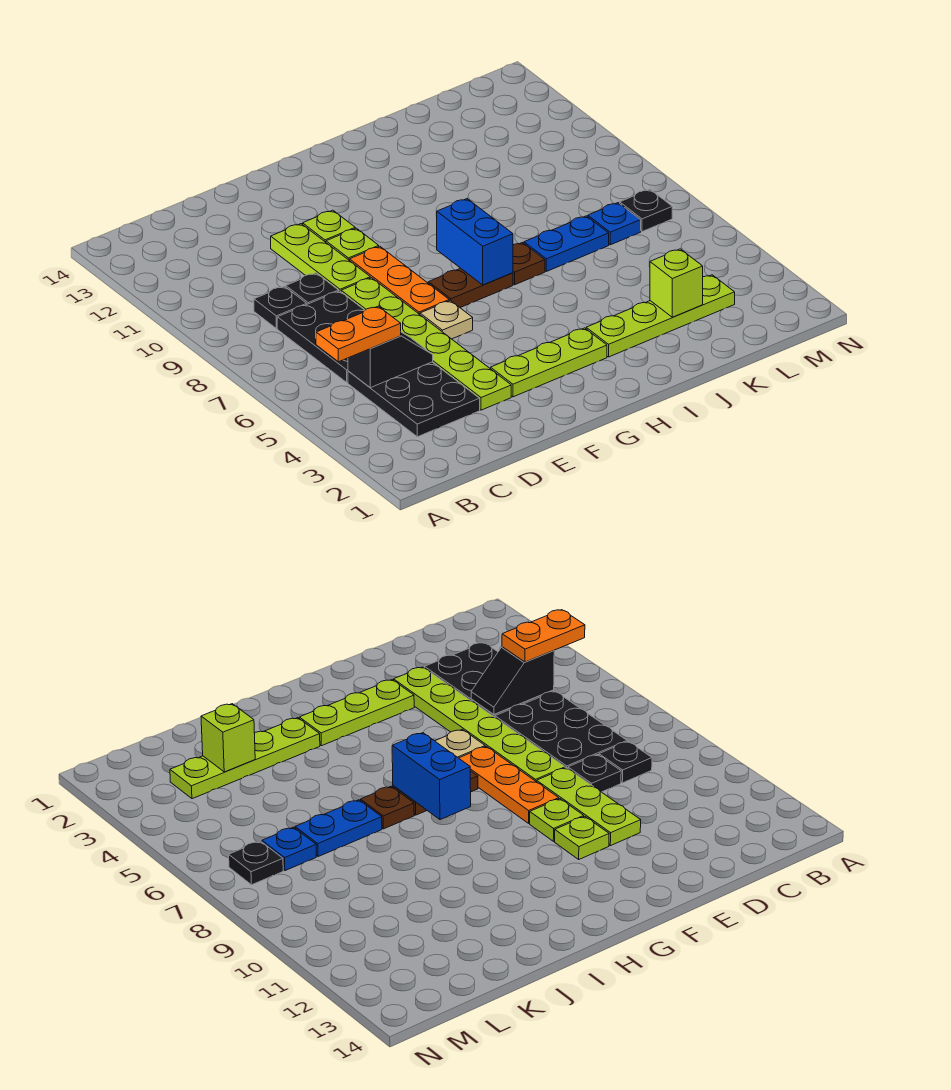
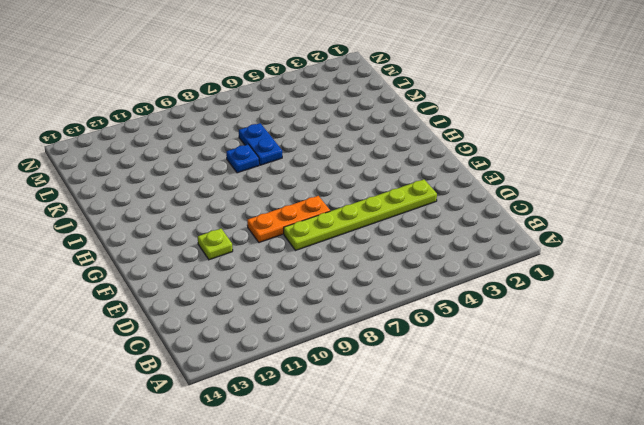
blue plate J8 level 1 -> blue plate L7 level 1
none -> black plate C3:D5 level 1
none -> black plate C6:D8 level 1
none -> black plate C9 level 1

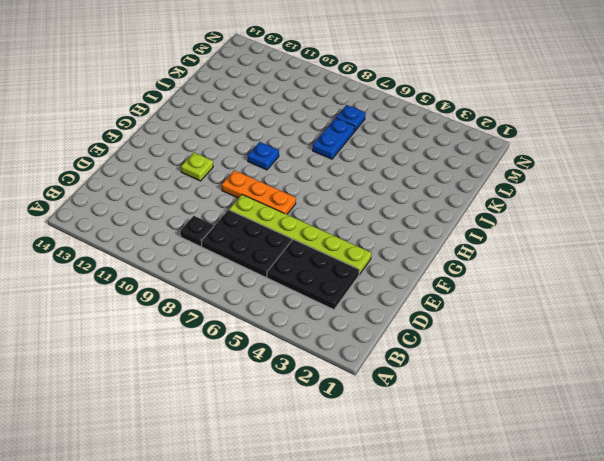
blue plate H9 level 1 -> none
none -> black plate D9 level 1
none -> lime plate E9:E11 level 1
none -> lime plate F3:H3 level 1

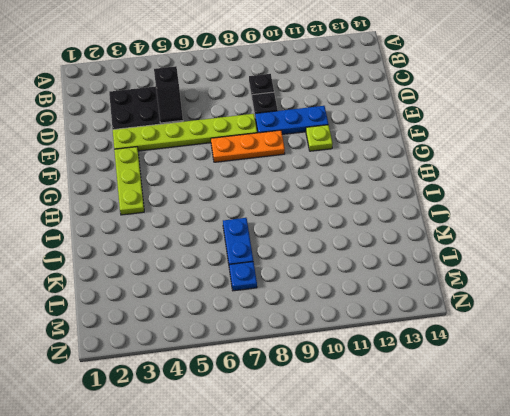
blue plate E9:E11 level 1 -> lime plate E9:E11 level 1
none -> black plate C6:D8 level 1
none -> tan plate F6 level 1
none -> lime plate F10 level 1

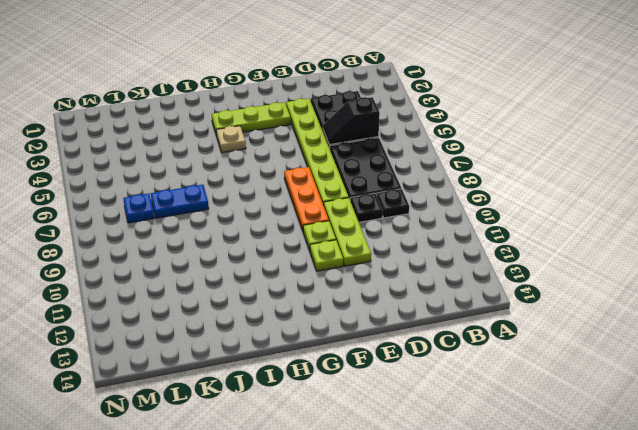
tan plate H4 level 1 -> tan plate F6 level 1
none -> brown plate G7:H7 level 1
none -> lime plate I3:L3 level 1
none -> brown plate I7 level 1

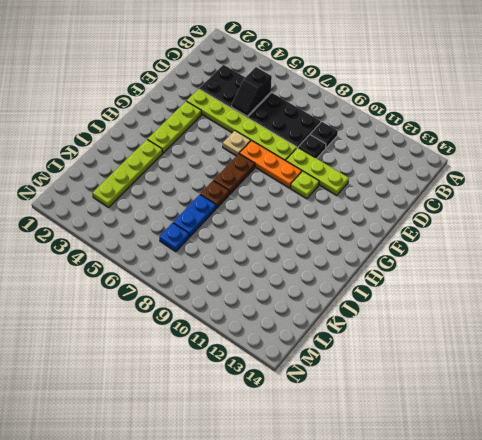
none -> lime plate F11 level 1
none -> black plate M7 level 1
none -> blue brick H7:H8 level 2

